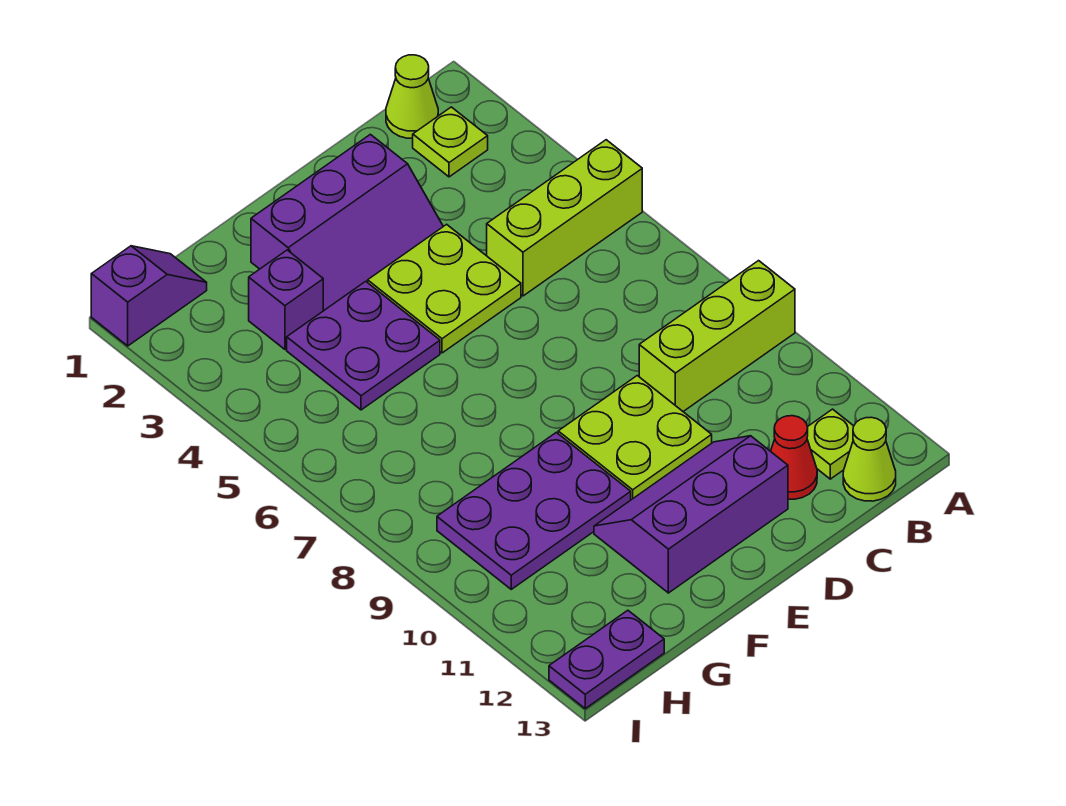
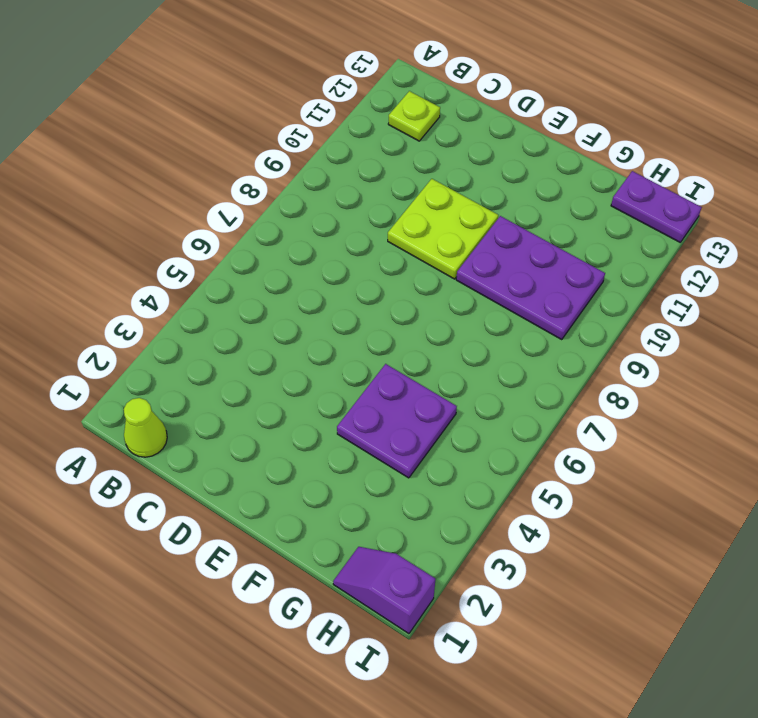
none -> lime brick A5:C5 level 1
none -> lime brick A9:C9 level 1
none -> lime plate B2 level 1

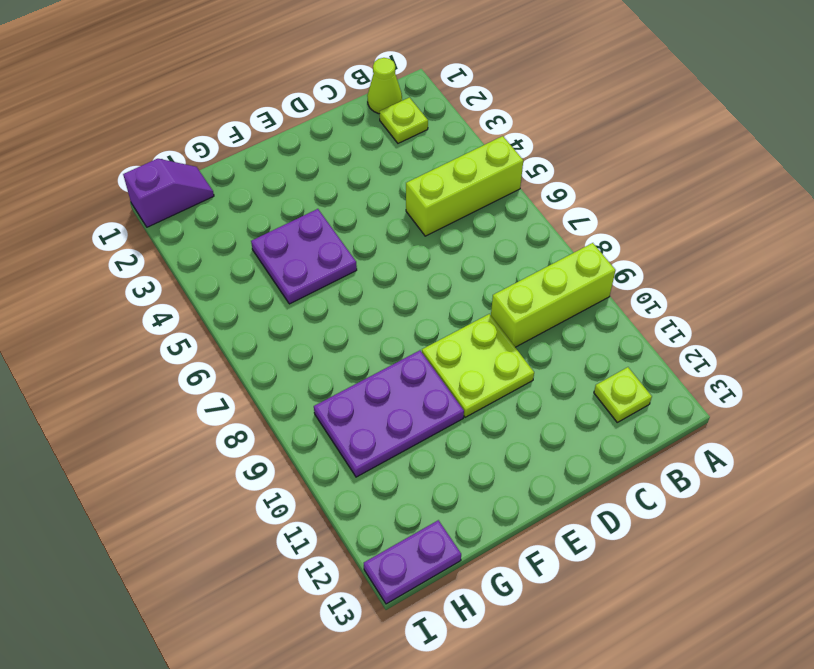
none -> lime cone B13 level 1
none -> red cone C12 level 1
none -> purple slope D2:F3 level 1 top 2

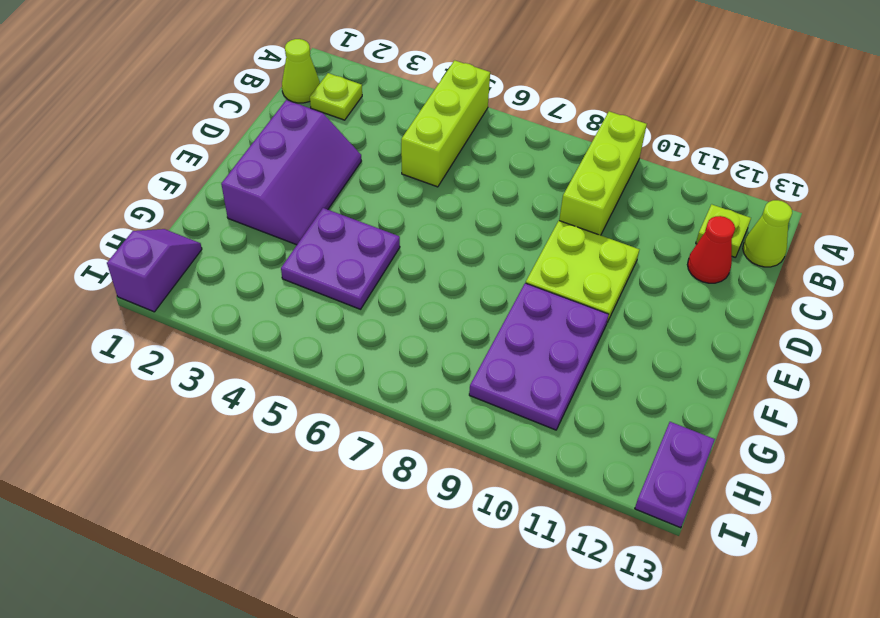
none -> lime plate D4:E5 level 1
none -> purple slope D11:F12 level 1 top 12
none -> purple brick G3 level 1

